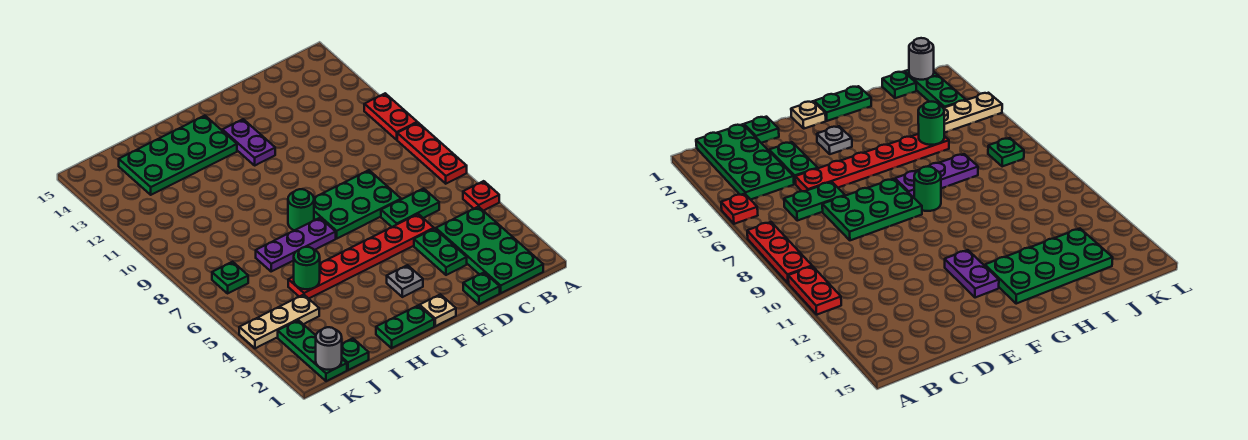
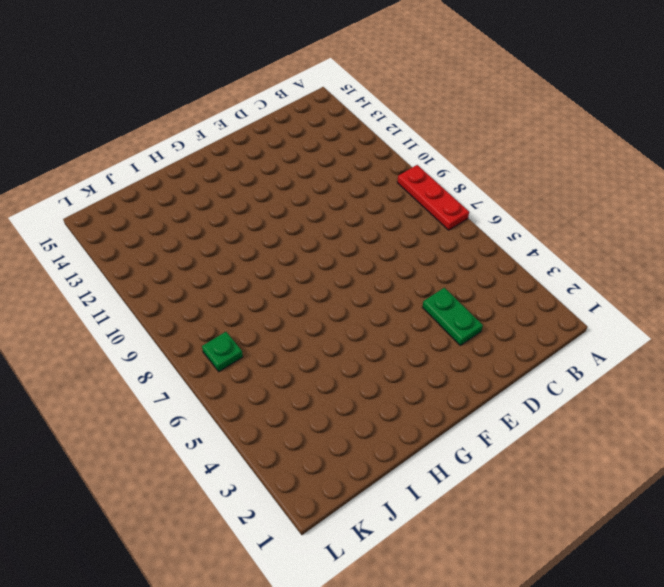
none -> red plate A5 level 1
none -> red plate A10:A11 level 1
none -> green plate B1:C4 level 1

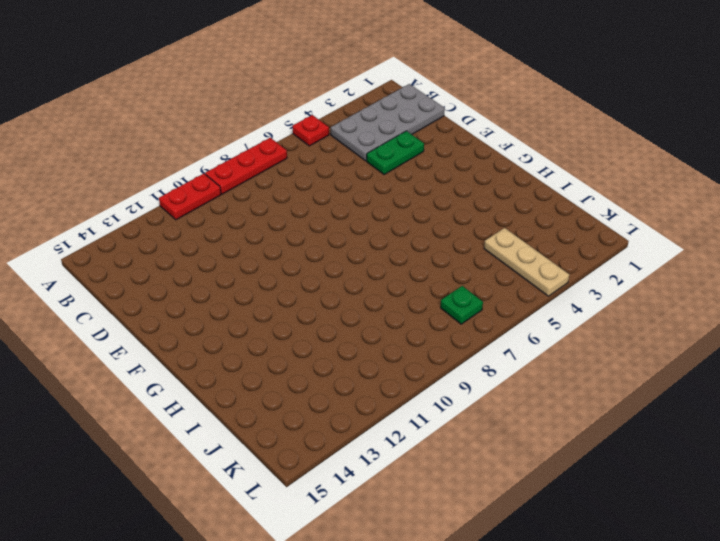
grey plate B1:C4 level 1 -> green plate B1:C4 level 1
none -> green plate C6:D6 level 1
none -> green plate D1 level 1
none -> red plate D5:I5 level 1

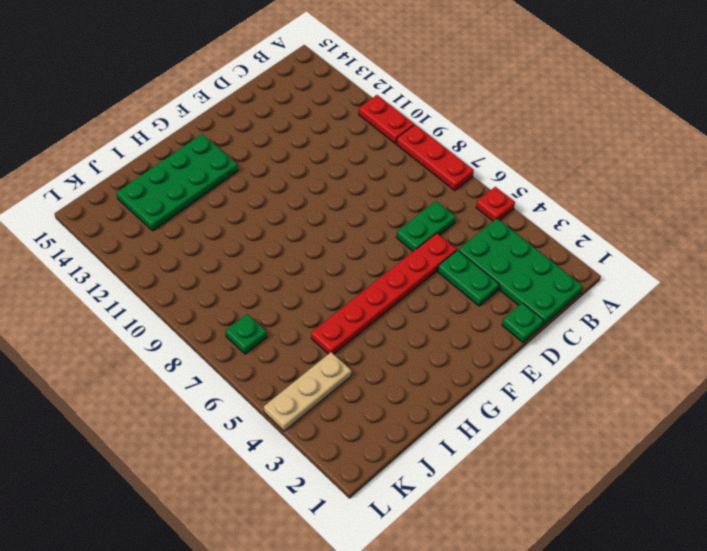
none -> green plate D7:F8 level 1
none -> tan plate F1 level 1
none -> grey plate F3 level 1

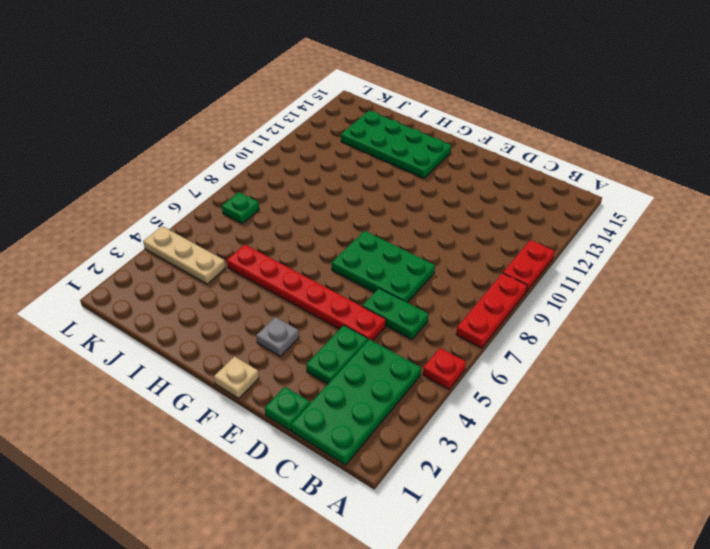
none -> purple plate F12:F13 level 1
none -> green plate G1:H1 level 1
none -> purple plate G7:I7 level 1

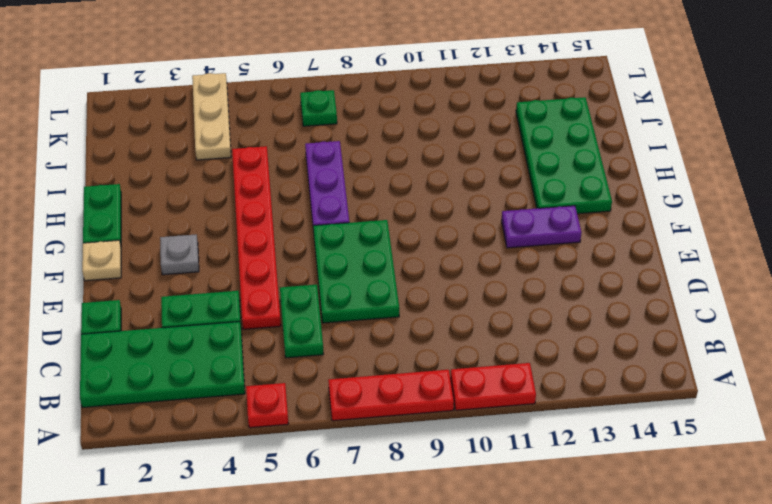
none -> green round brick G8 level 1
none -> green plate J1 level 1
none -> green plate K1:K3 level 1

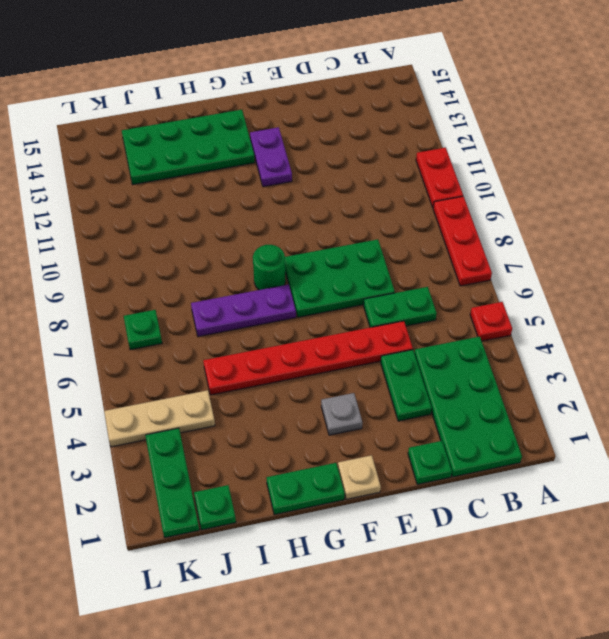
none -> green round brick I5 level 2
none -> grey round brick K1 level 2

